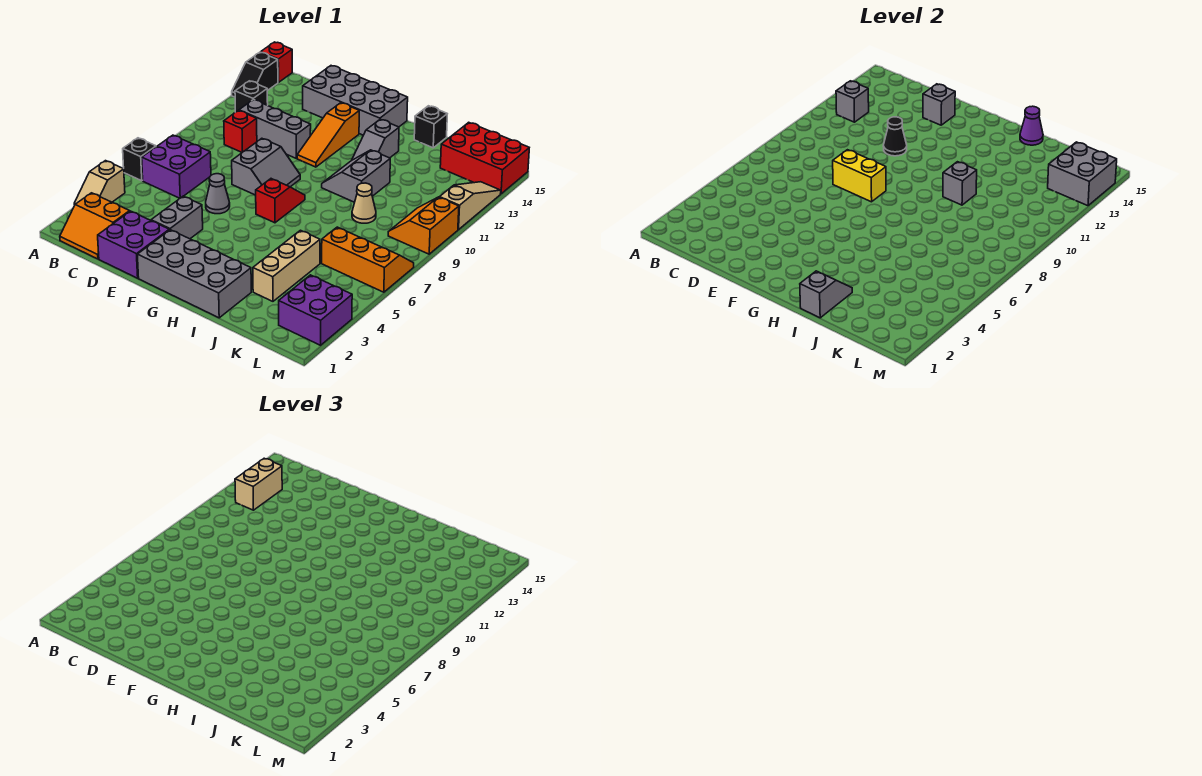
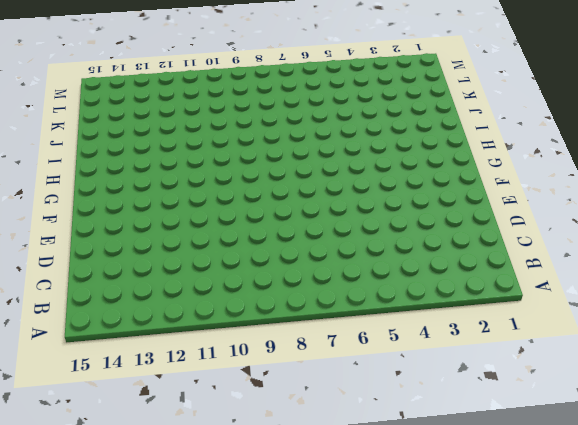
none -> tan slope A3:A4 level 1 top 4
none -> black brick A6 level 1
none -> black slope A13:A14 level 1 top 14
none -> red brick A15 level 1

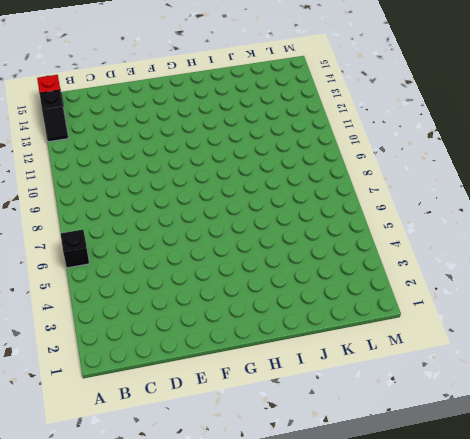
none -> tan slope A3:A4 level 1 top 4
none -> orange slope B1:C2 level 1 top 2
none -> purple brick B6:C7 level 1
none -> black brick B12 level 1

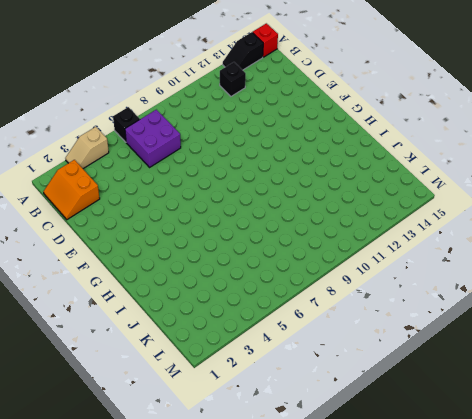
none -> red brick C10 level 1
none -> grey brick C11:E11 level 1
none -> purple brick D1:E2 level 1
none -> grey brick D14:G15 level 1

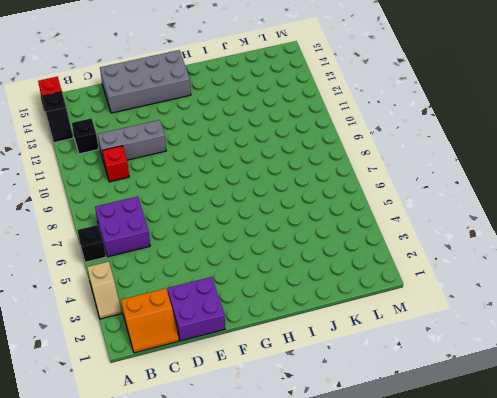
none -> grey brick E3:E4 level 1
none -> grey cone E6 level 1
none -> grey slope E8:F9 level 1 top E
none -> grey brick F1:I2 level 1

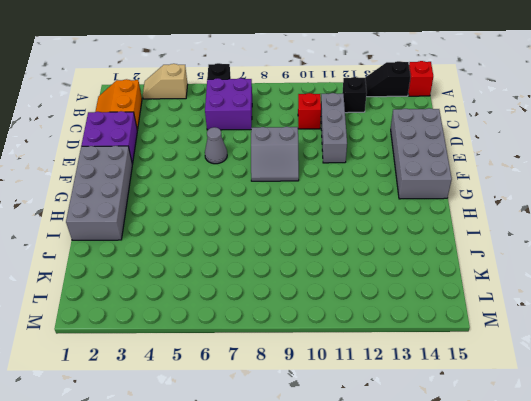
none -> grey brick E3:E4 level 1
none -> orange slope F11:F13 level 1 top 13
none -> red slope G7:G8 level 1 top 7
none -> grey slope H10:I11 level 1 top I

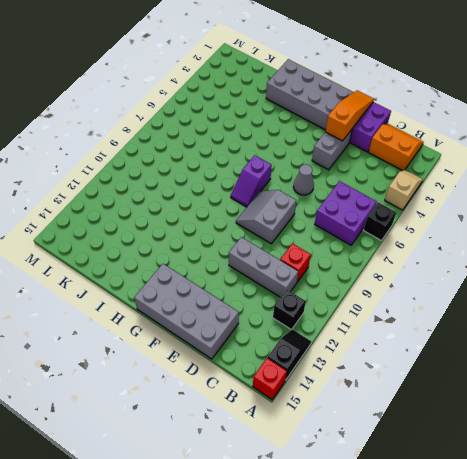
orange slope E1:E3 level 2 top 3 -> orange slope F11:F13 level 1 top 13
purple slope G7:G8 level 1 top 7 -> red slope G7:G8 level 1 top 7
none -> grey slope H10:I11 level 1 top I
none -> grey slope H12:H13 level 1 top 13
none -> black brick I15 level 1
none -> tan brick J3:J5 level 1

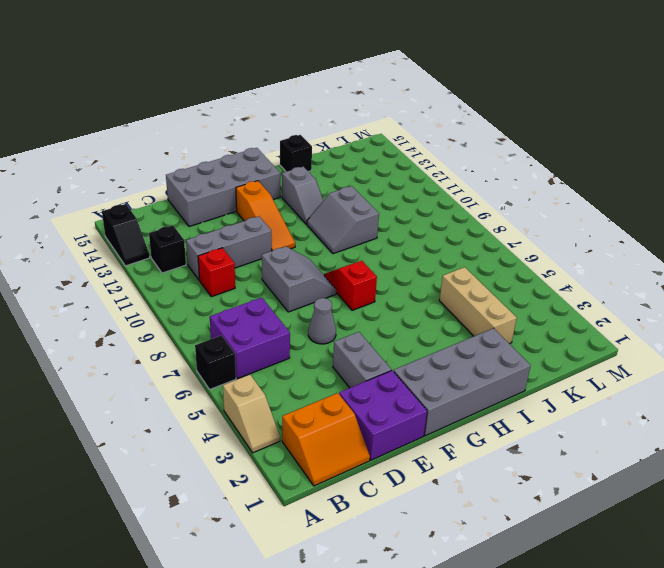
none -> red brick A15 level 1
none -> tan cone J9 level 1
none -> orange slope K6:M7 level 1 top 6
none -> red brick K14:M15 level 1

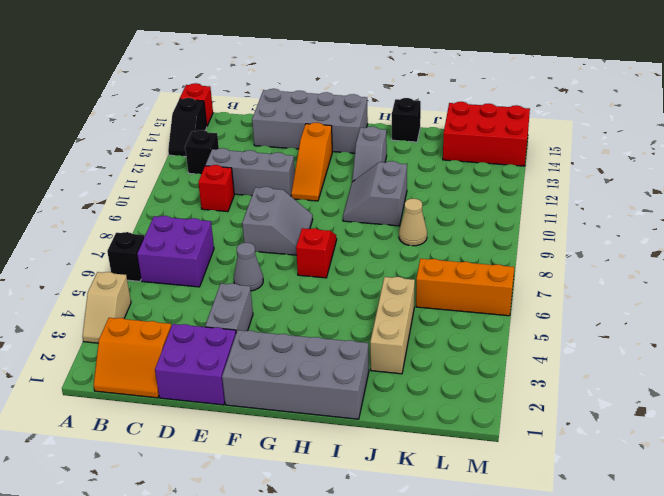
none -> purple brick L2:M3 level 1
none -> orange slope L9:M10 level 1 top M
none -> tan slope M11:M13 level 1 top 11
none -> grey brick B12 level 2

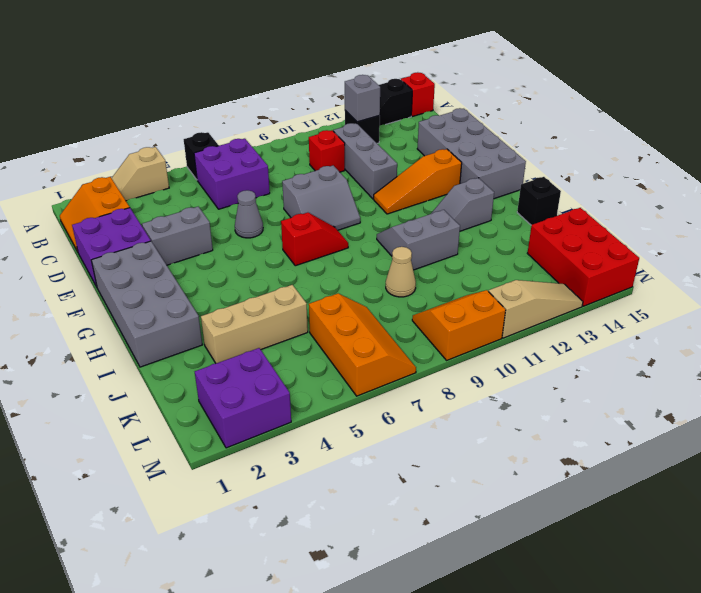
none -> yellow brick E8:F8 level 2
none -> black cone E11 level 2
none -> grey brick E14 level 2
none -> grey slope I1:I2 level 2 top 1

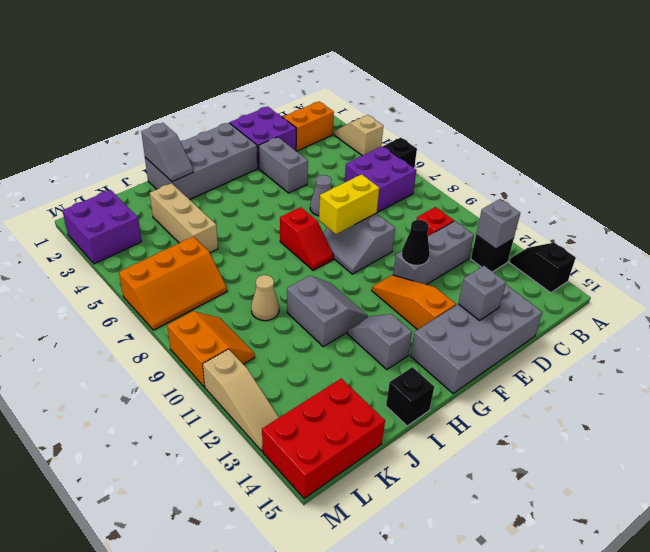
none -> red brick A15 level 1
none -> grey brick I10 level 2
none -> purple cone I15 level 2
none -> grey brick L13:M14 level 2

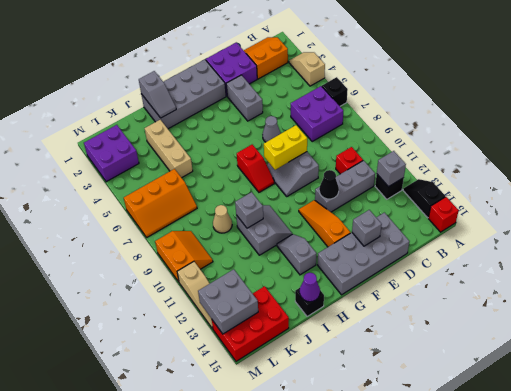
none -> tan brick B12:B13 level 3

